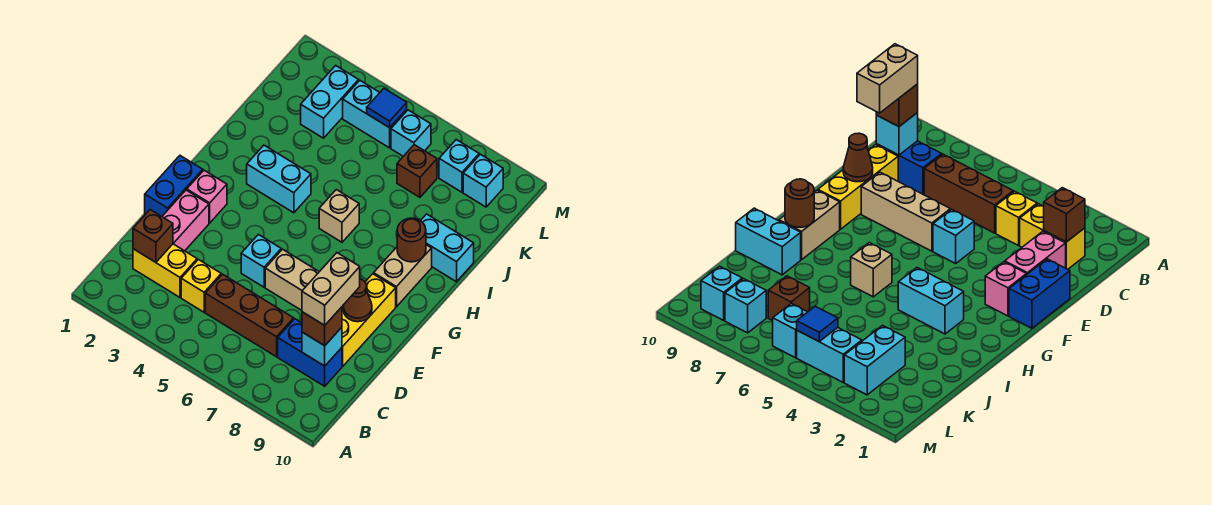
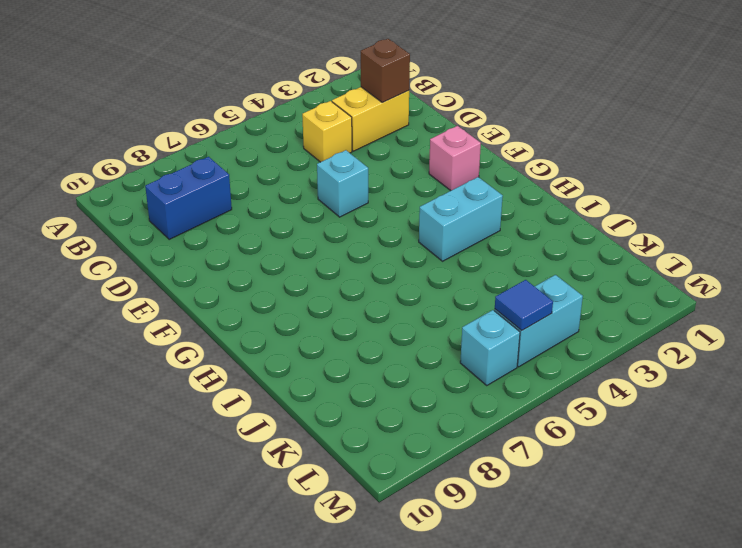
none -> brown brick C5:C7 level 1
none -> pink brick D2:E2 level 1
none -> yellow brick D9:F9 level 1

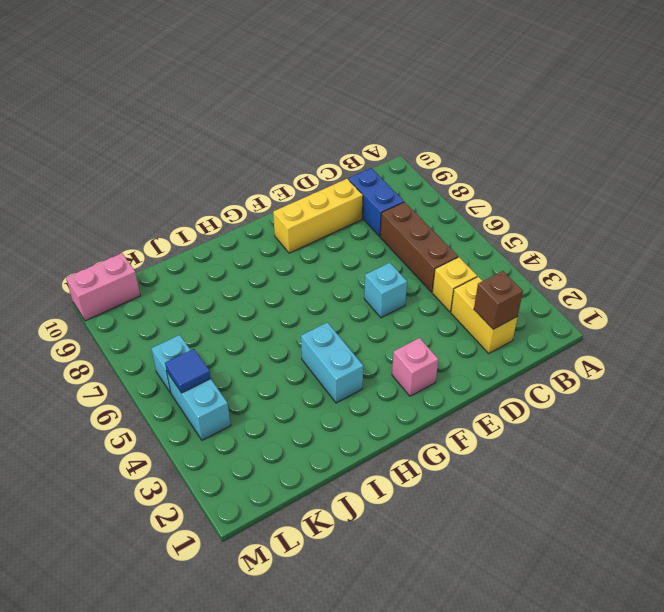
pink brick L10:M10 level 1 -> pink brick D2:E2 level 1
none -> blue brick E1:F1 level 1
none -> tan brick E6:E8 level 1
none -> tan brick G9:H9 level 1

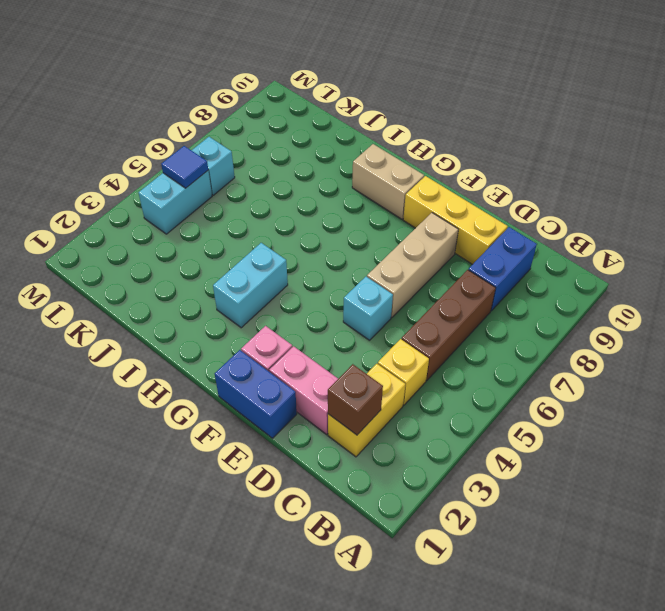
none -> tan brick H6 level 1
none -> cyan brick I9:I10 level 1
none -> cyan brick K3:L3 level 1

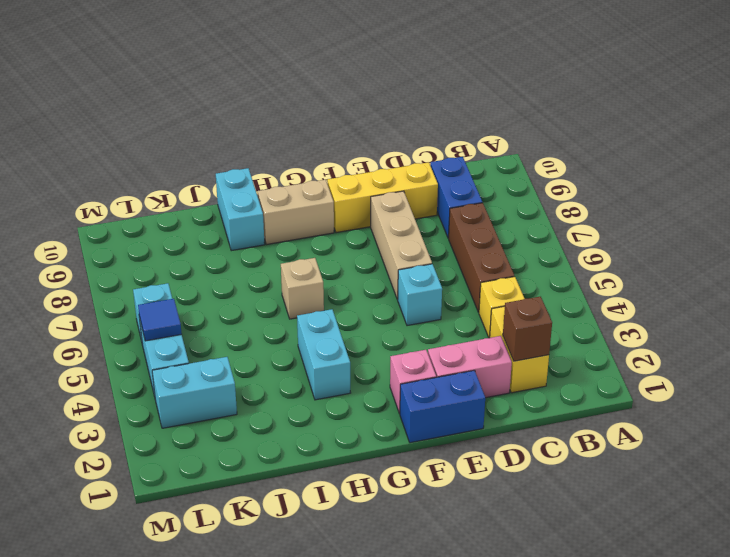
none -> brown brick K7 level 1
none -> cyan brick L8 level 1
none -> cyan brick L9 level 1

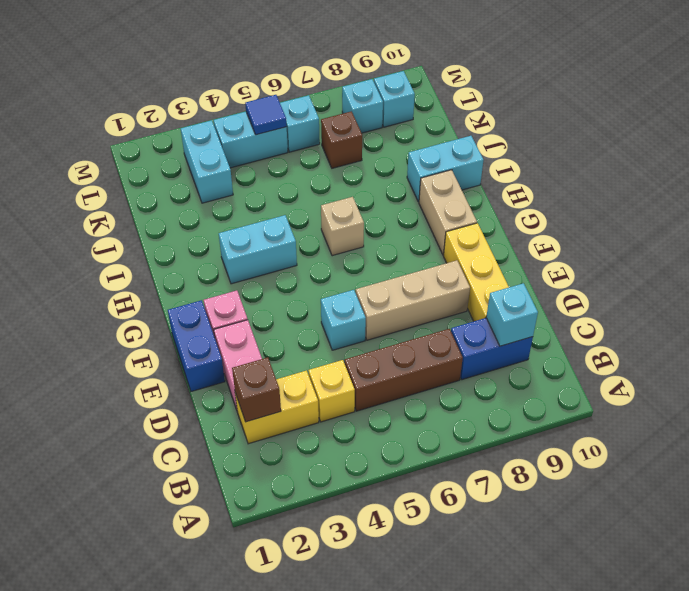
none -> brown cone E9 level 2
none -> brown round brick H9 level 2
none -> brown brick C9 level 3

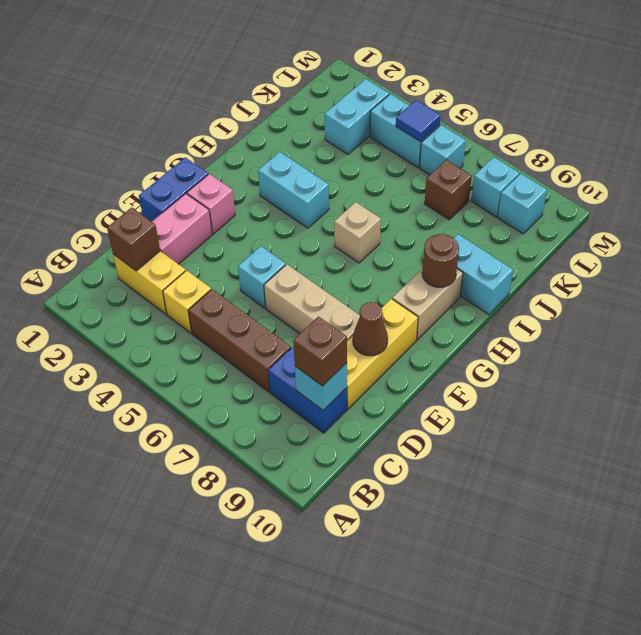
none -> tan brick C9:D9 level 4

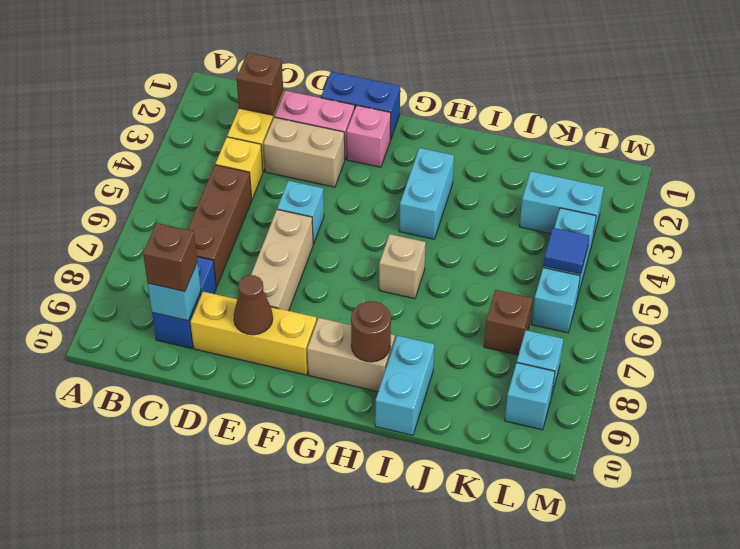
tan brick D3:E3 level 1 -> tan brick C9:D9 level 4

